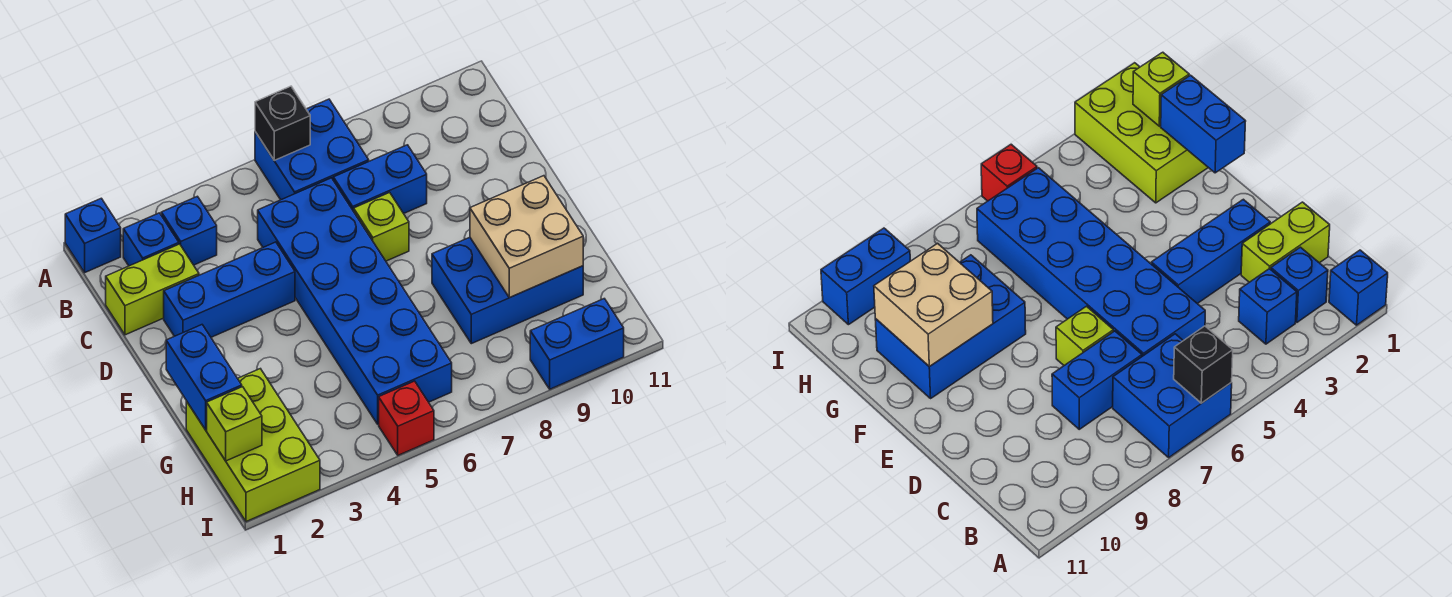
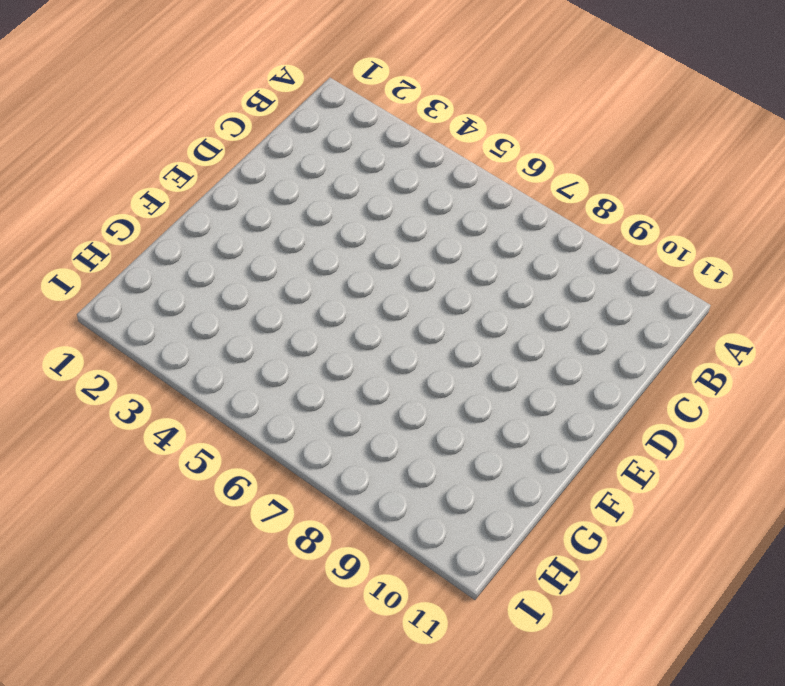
none -> blue brick A1 level 1
none -> blue brick A6:B7 level 1
none -> blue brick B2 level 1

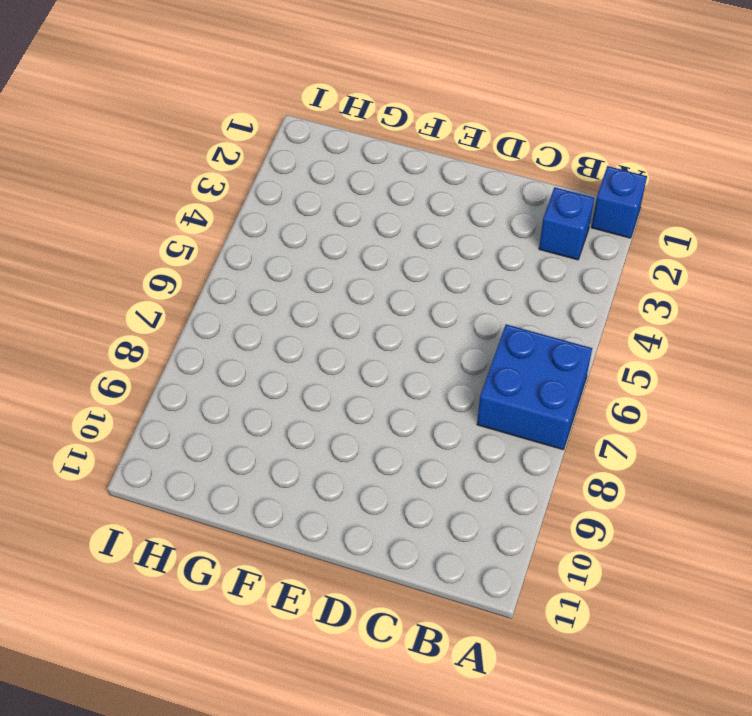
none -> blue brick B3 level 1
none -> lime brick C1:C2 level 1
none -> blue brick C5:H6 level 1

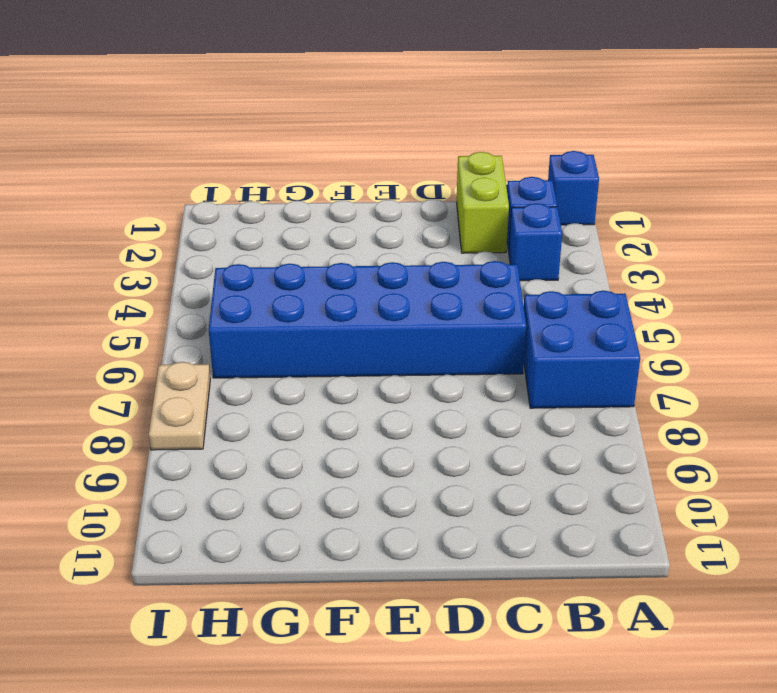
tan plate I7:I8 level 1 -> none
none -> blue brick C7:C8 level 1
none -> blue brick D2:D4 level 1
none -> lime brick D7 level 1

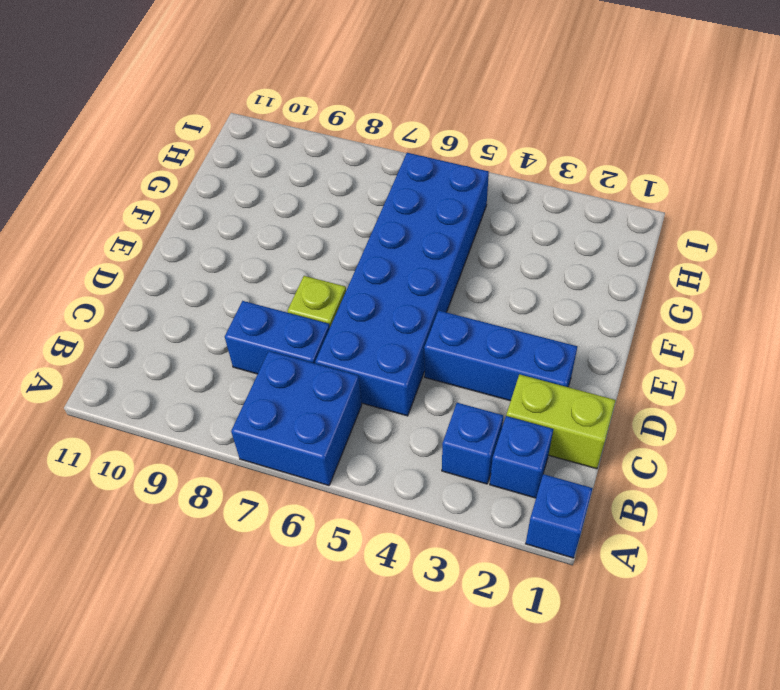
none -> blue brick F8:G10 level 1
none -> lime brick G1:I2 level 1
none -> red brick I5 level 1

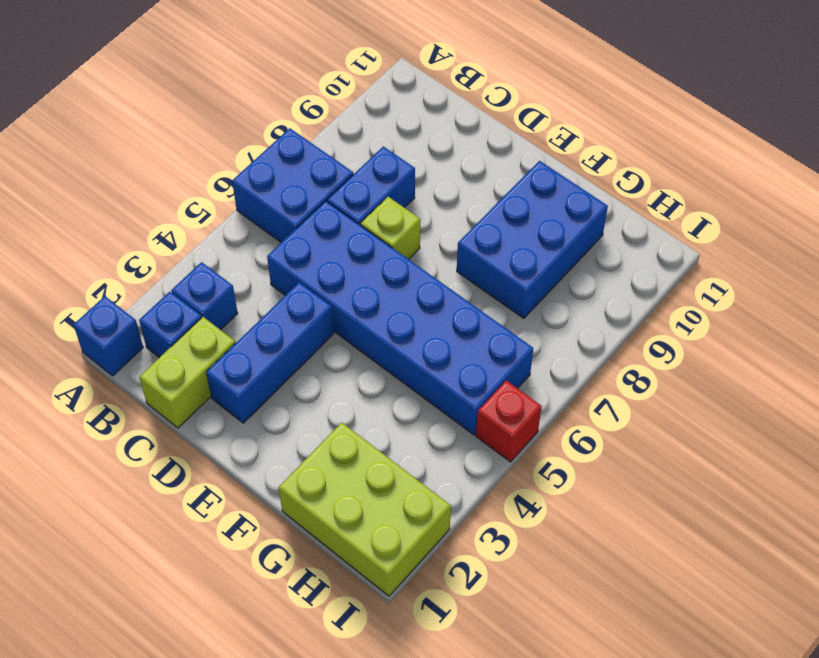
none -> blue brick I9:I10 level 1
none -> black brick A6 level 2
none -> blue brick F1:G1 level 2

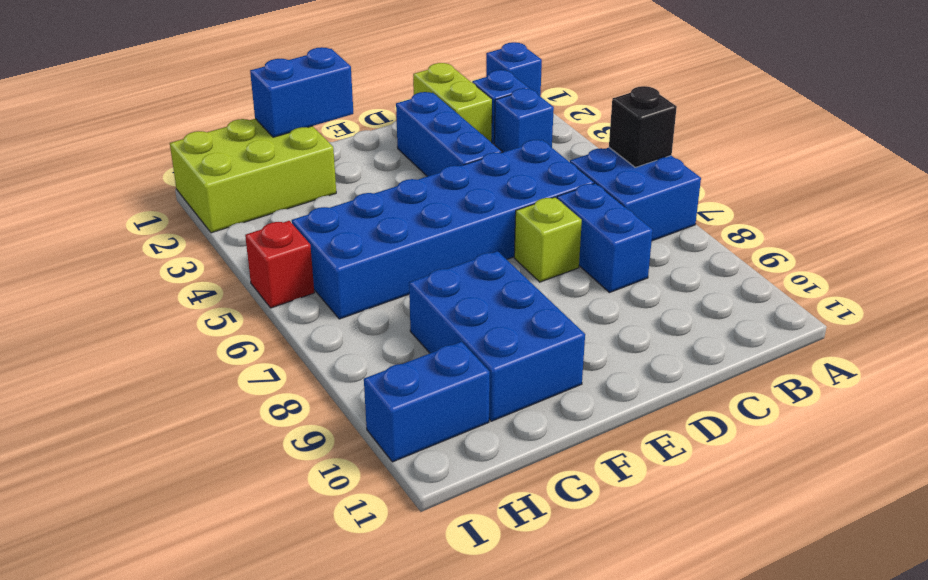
blue brick H10:I10 level 1 -> blue brick I9:I10 level 1
none -> tan brick F9:G10 level 2
none -> lime brick H1 level 2

